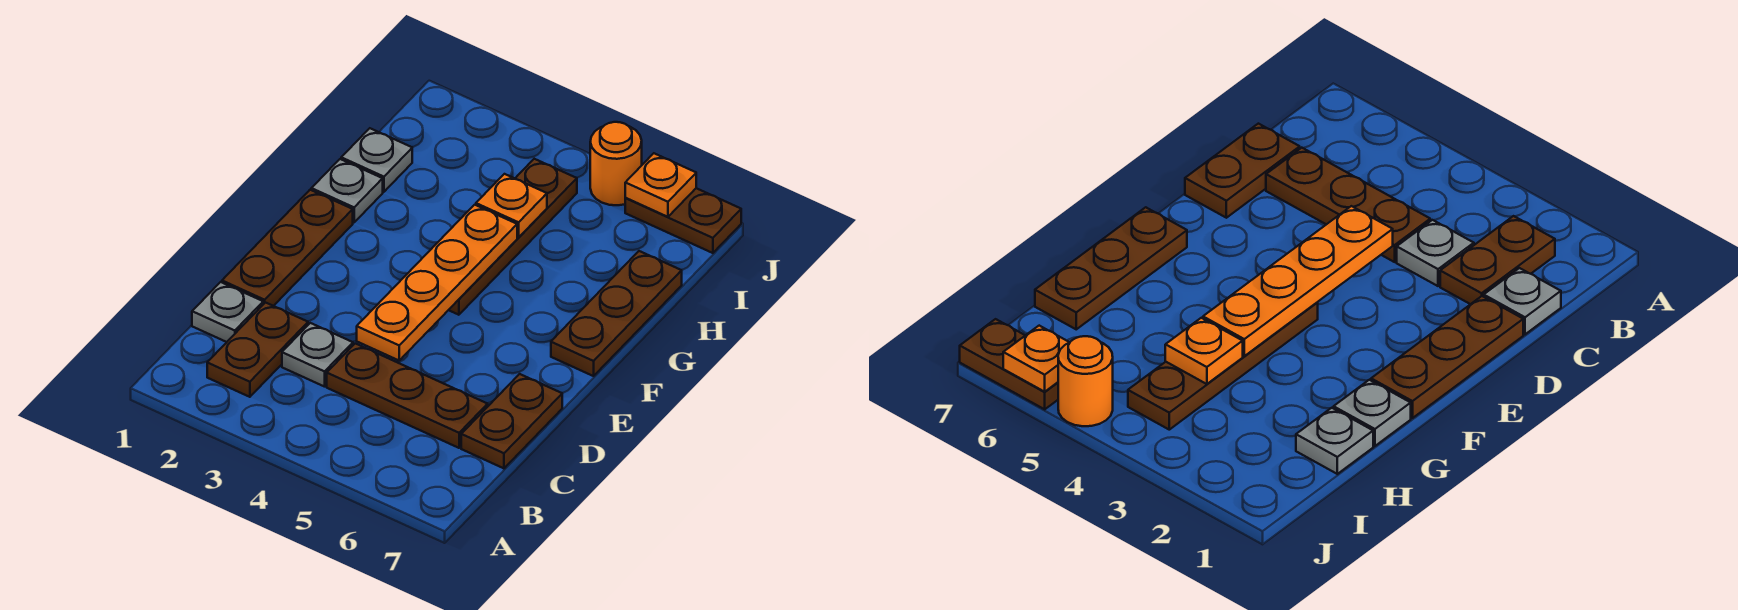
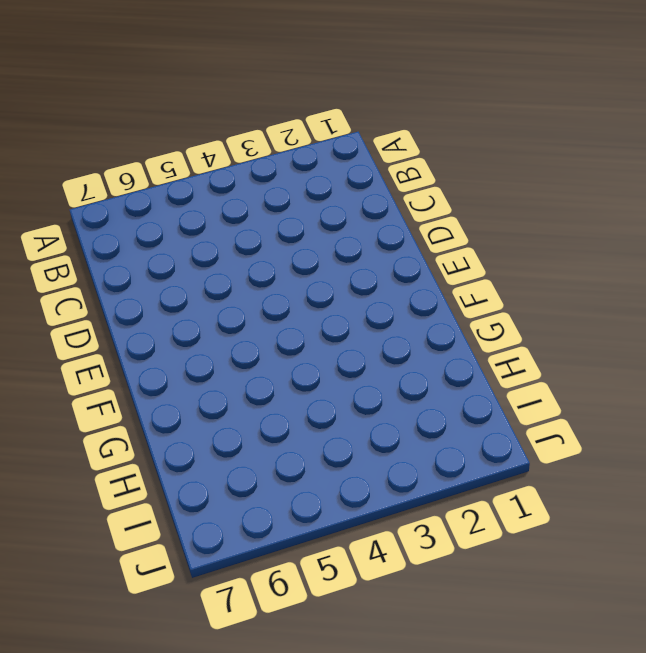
none -> brown plate B2:C2 level 1
none -> grey plate C1 level 1
none -> grey plate C3 level 1

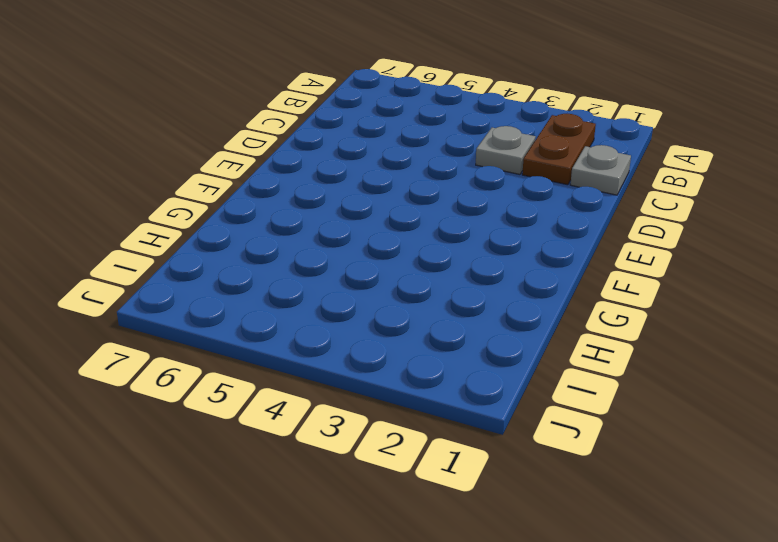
none -> brown plate C4:C6 level 1
none -> brown plate C7:D7 level 1
none -> brown plate D1:F1 level 1

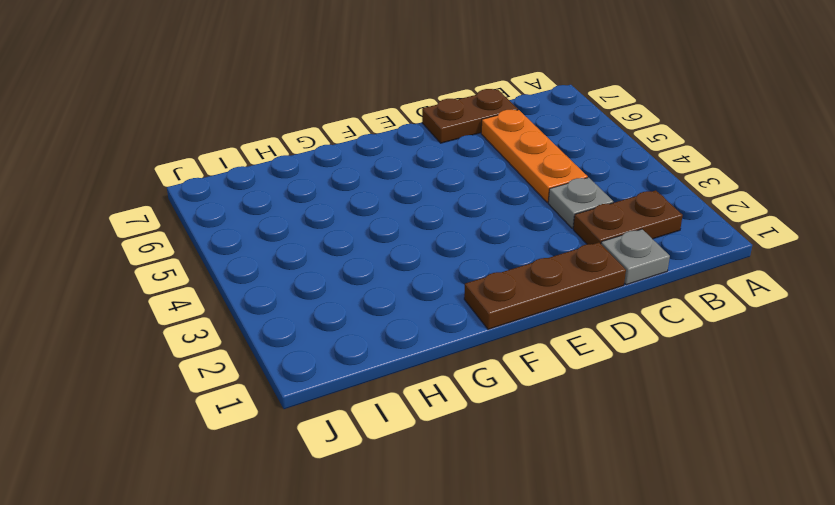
orange plate C4:C6 level 1 -> brown plate C4:C6 level 1
none -> brown plate F4:I4 level 1
none -> brown plate F7:H7 level 1
none -> grey plate G1 level 1

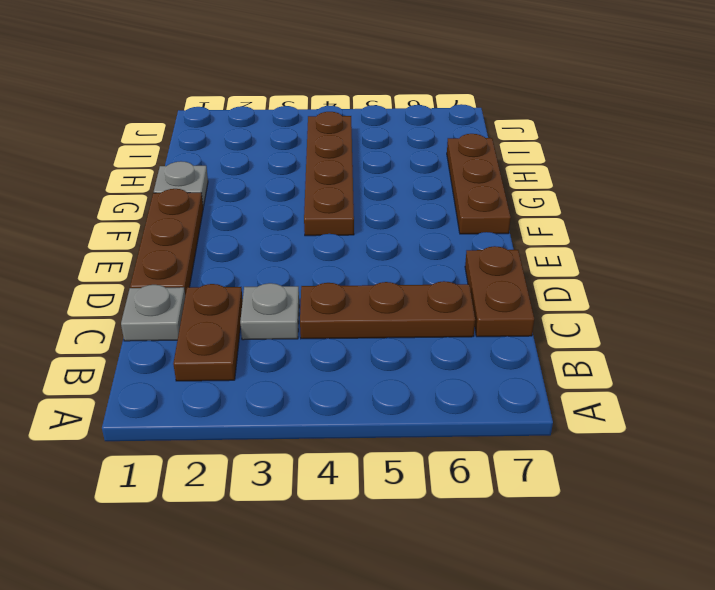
none -> grey plate H1 level 1
none -> orange round brick J5 level 1
none -> brown plate J6:J7 level 1

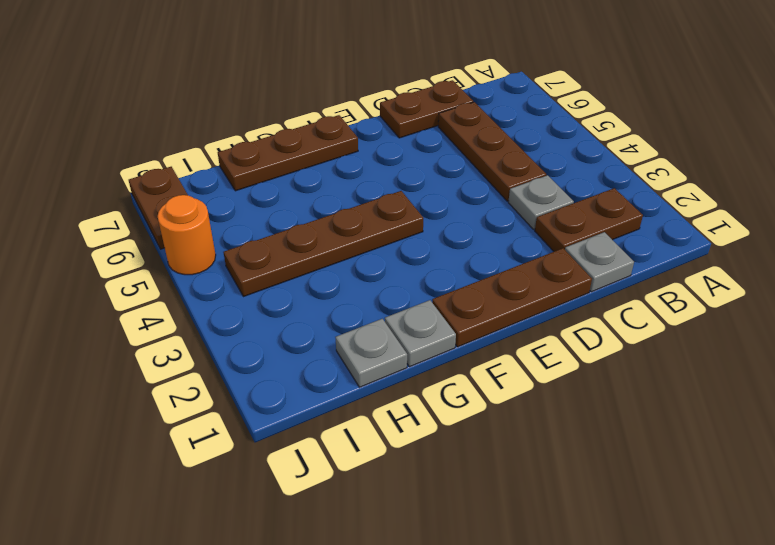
none -> orange plate D4:G4 level 2
none -> orange plate H4 level 2
none -> orange plate J6 level 2

